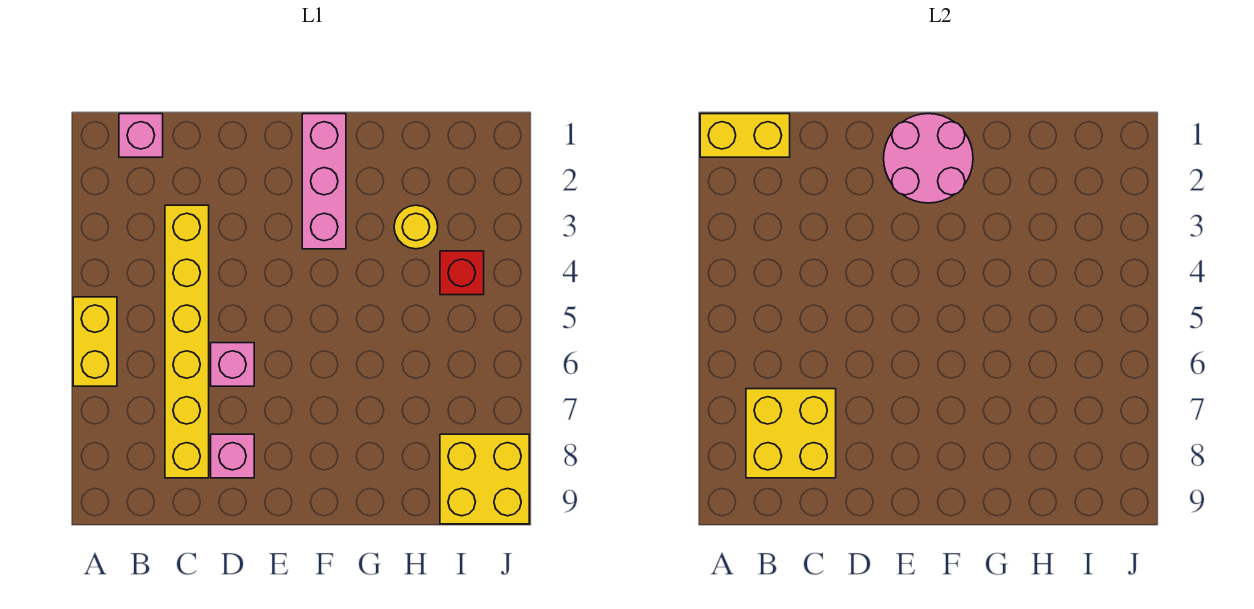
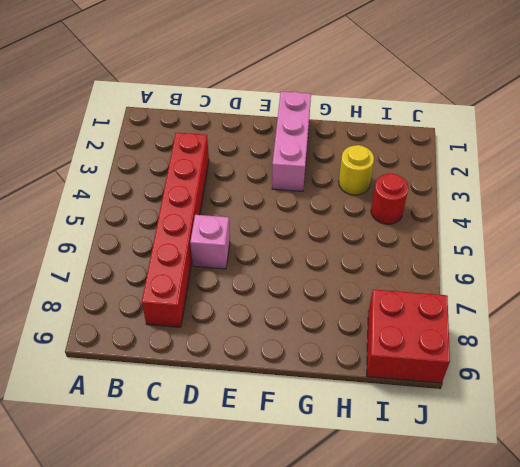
red brick C3:C8 level 1 -> yellow brick C3:C8 level 1
red round brick I4 level 1 -> red brick I4 level 1
red brick I8:J9 level 1 -> yellow brick I8:J9 level 1
none -> yellow brick A5:A6 level 1
none -> pink brick B1 level 1
none -> pink brick D8 level 1

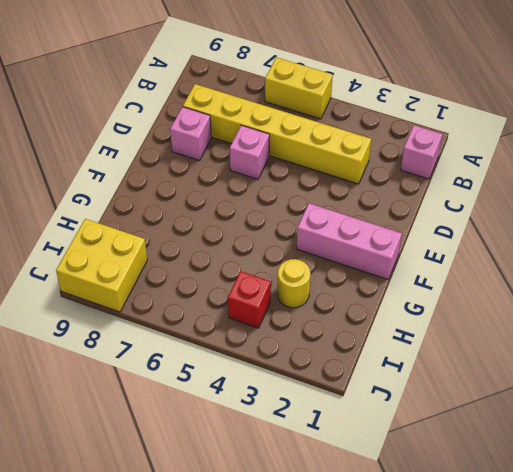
none -> yellow brick A1:B1 level 2
none -> yellow brick B7:C8 level 2
none -> pink round brick E1:F2 level 2

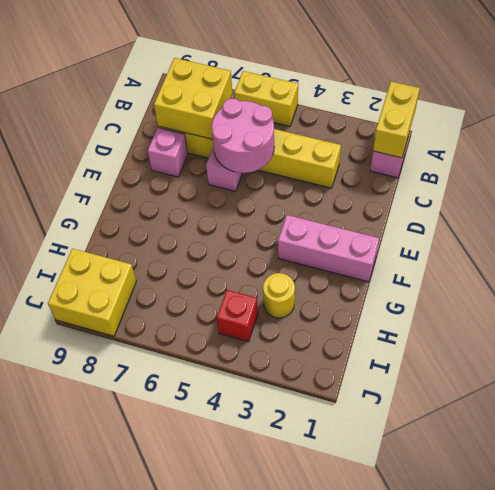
pink round brick C5:D6 level 2 -> pink round brick E1:F2 level 2

